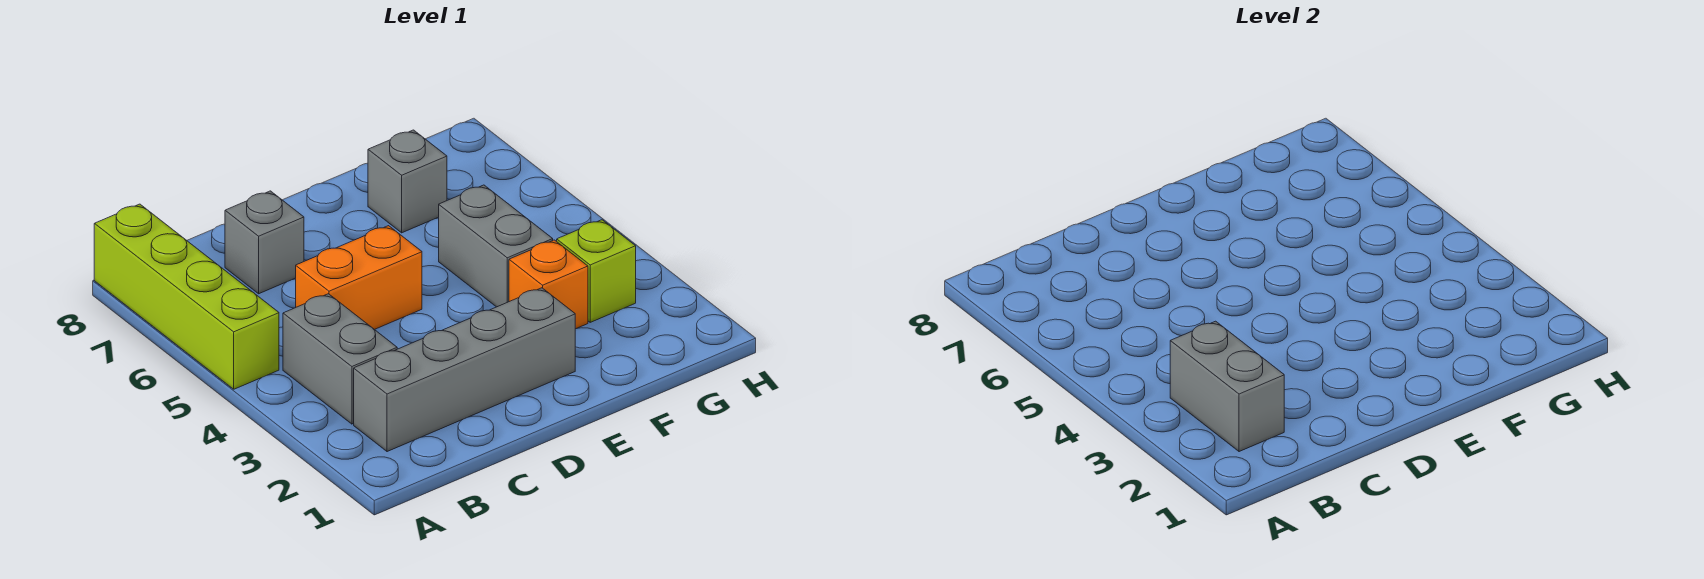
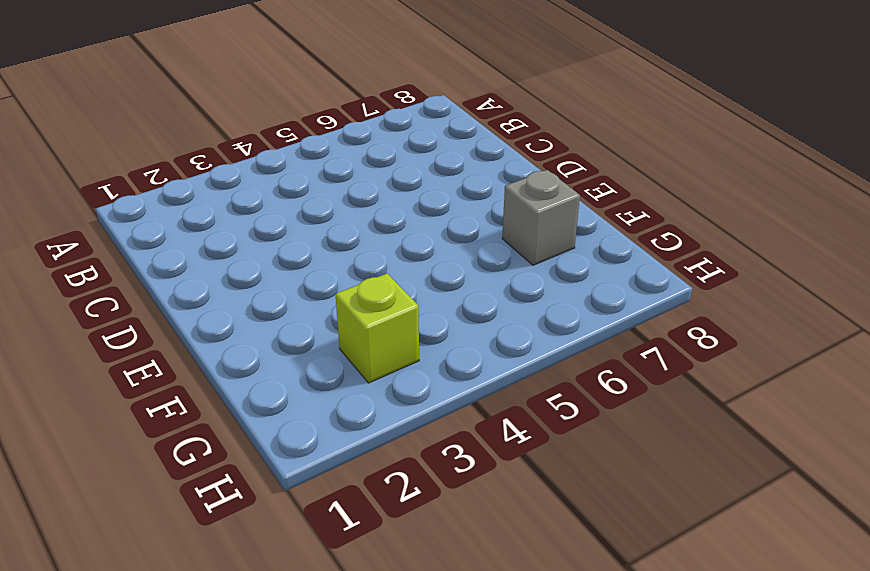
none -> lime brick A5:A8 level 1
none -> grey brick B2:E2 level 1

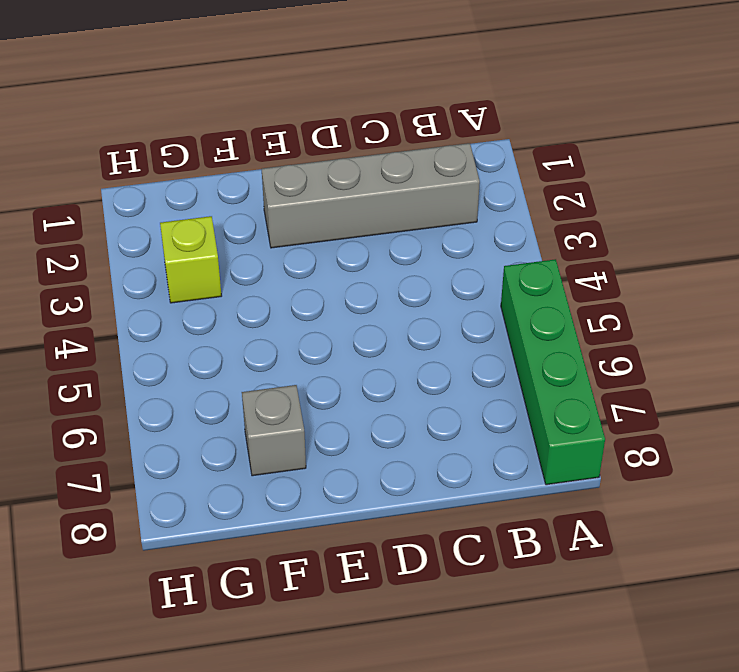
green brick A5:A8 level 1 -> lime brick A5:A8 level 1
none -> grey brick B3:B4 level 1
none -> orange brick C5:D5 level 1

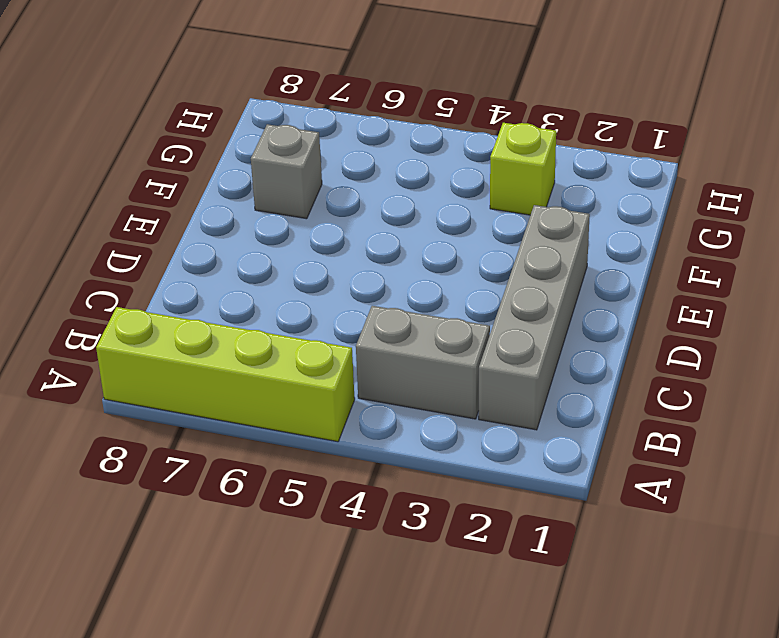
none -> orange brick C5:D5 level 1
none -> grey brick C7 level 1

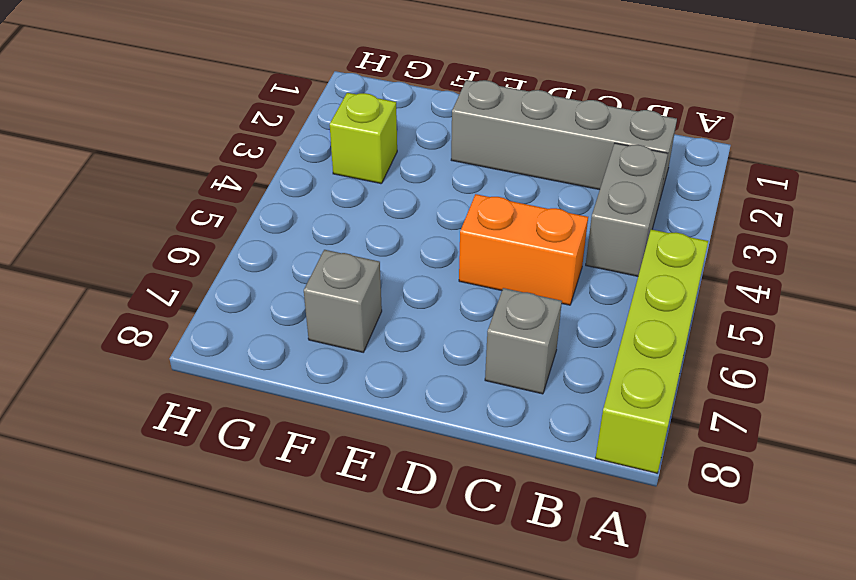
none -> orange brick F3 level 1
none -> grey brick F4:F5 level 1

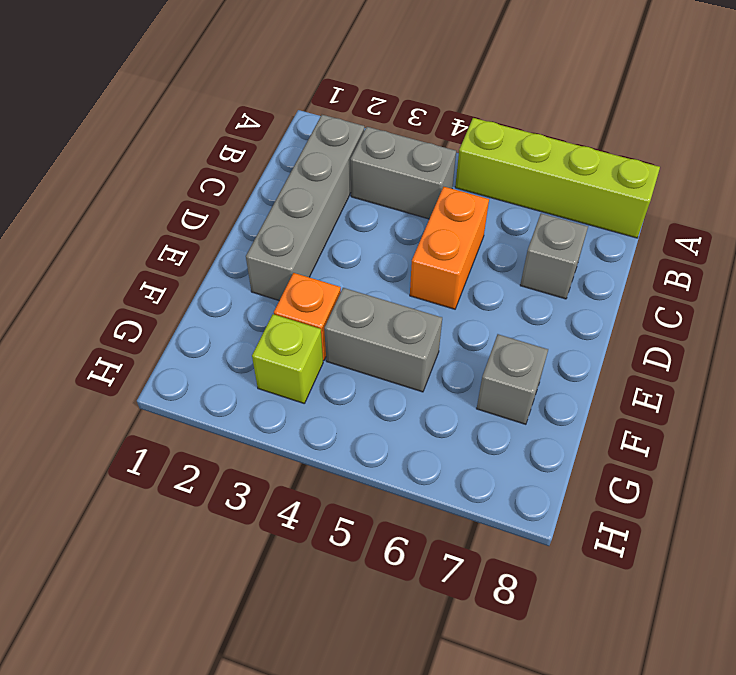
none -> grey brick B2:B3 level 2

